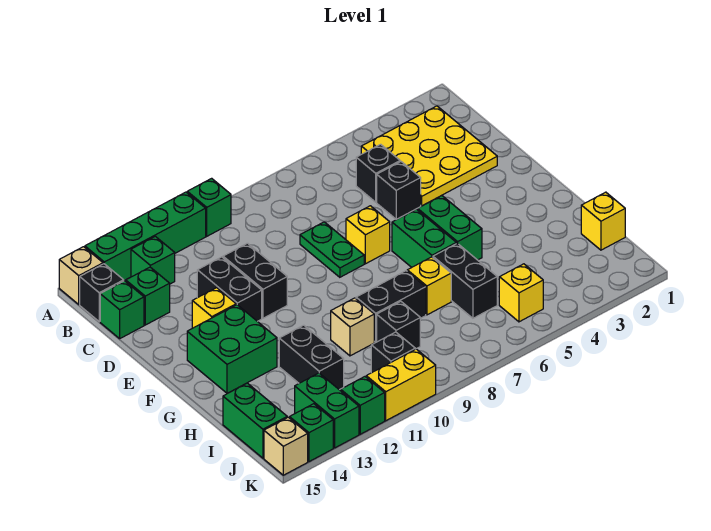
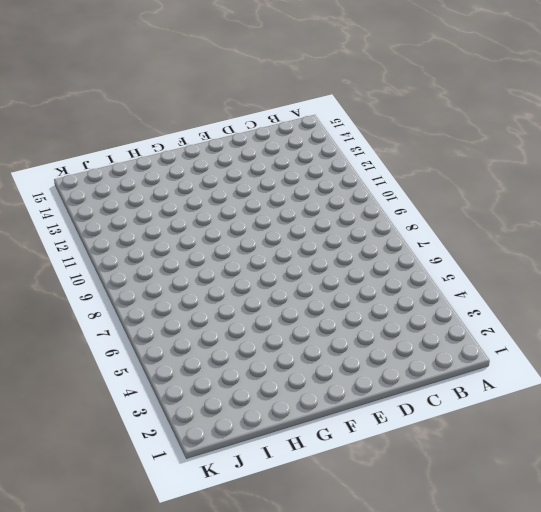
none -> green brick A10 level 1
none -> green brick A11:A14 level 1
none -> tan brick A15 level 1
none -> yellow plate B2:D4 level 1

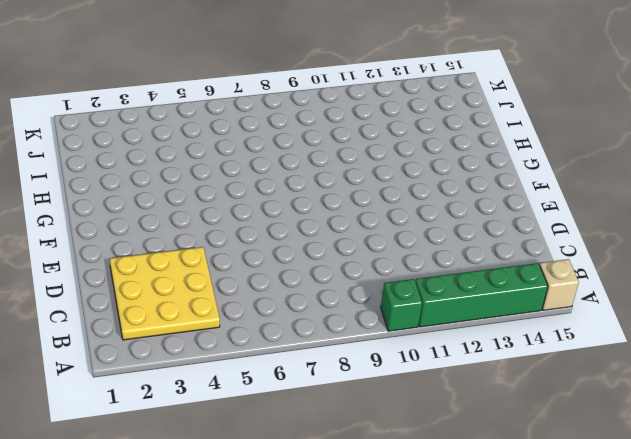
none -> green brick B13 level 1
none -> black brick B15 level 1
none -> black brick C5 level 1
none -> green brick C14 level 1

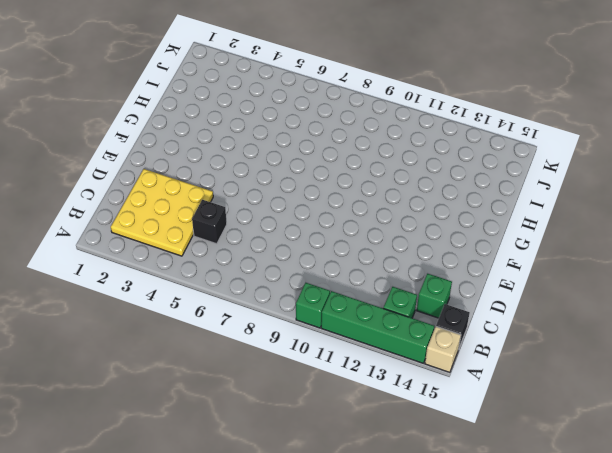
none -> green brick C15 level 1
none -> black brick D5 level 1
none -> green plate D8:E8 level 1
none -> black brick D11:E11 level 1

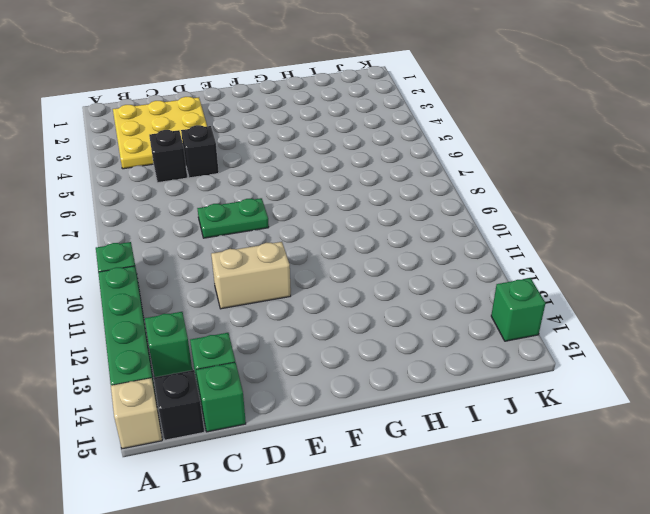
tan brick D11:E11 level 1 -> black brick D11:E11 level 1
none -> black brick D12:E12 level 1
none -> yellow brick E7 level 1
none -> yellow brick E13 level 1
none -> green brick F5:G5 level 1

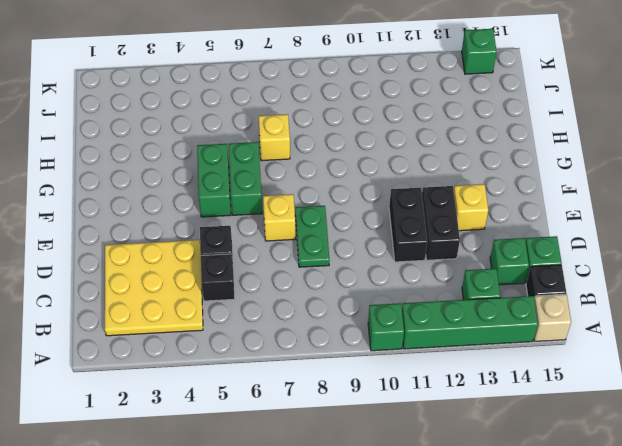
none -> green brick F13:G14 level 1
none -> black brick H6:I6 level 1
none -> black brick H8:H9 level 1
none -> tan brick H10 level 1

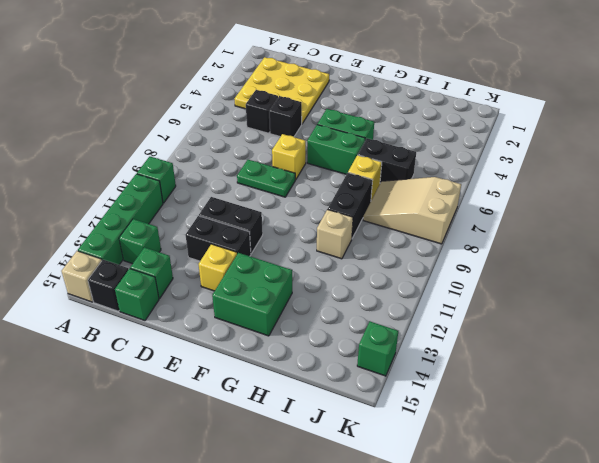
tan slope I7:K8 level 1 top K -> none
none -> black brick H12:I12 level 1
none -> yellow brick I1 level 1
none -> black brick I9 level 1
none -> green brick I15:J15 level 1

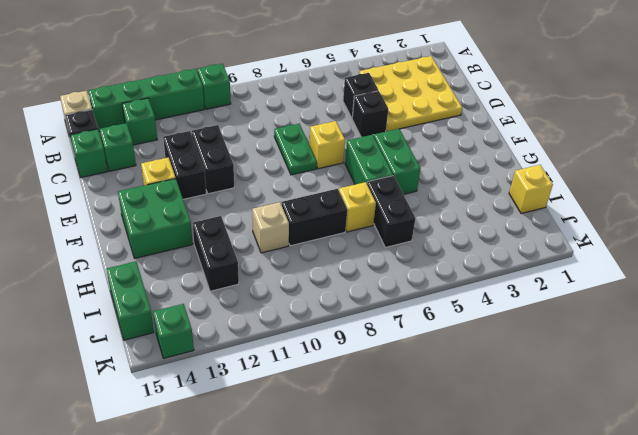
none -> black brick I9 level 1
none -> yellow brick J5 level 1
none -> black brick J10 level 1
none -> green brick J13:K13 level 1

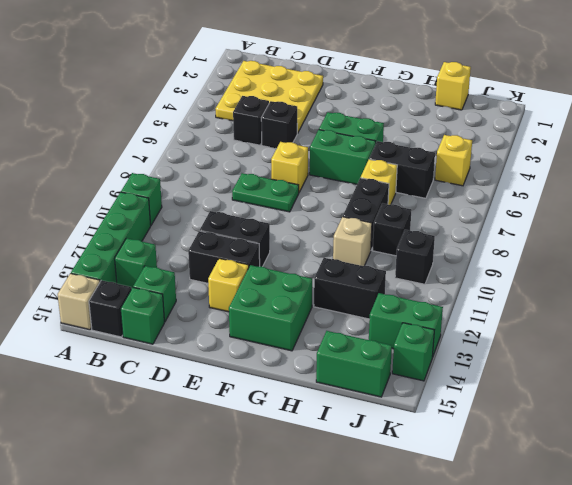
none -> yellow brick K10:K11 level 1
none -> green brick K12 level 1
none -> tan brick K15 level 1

